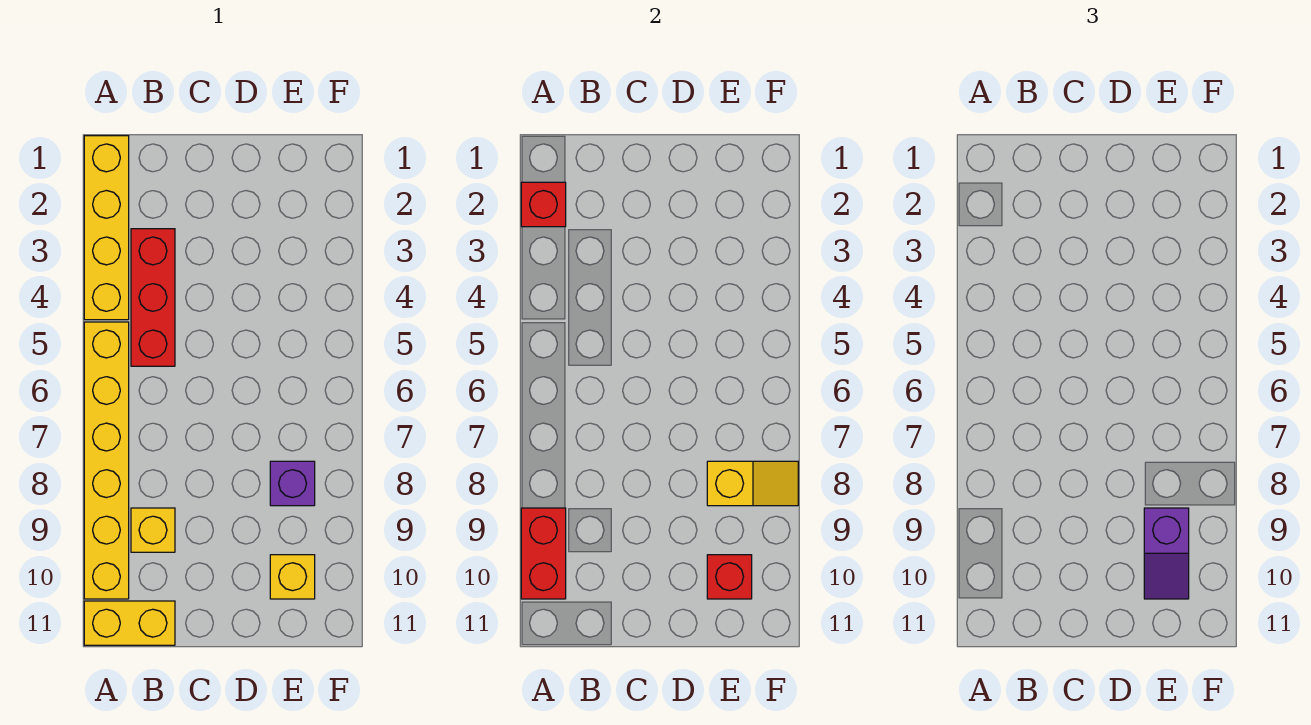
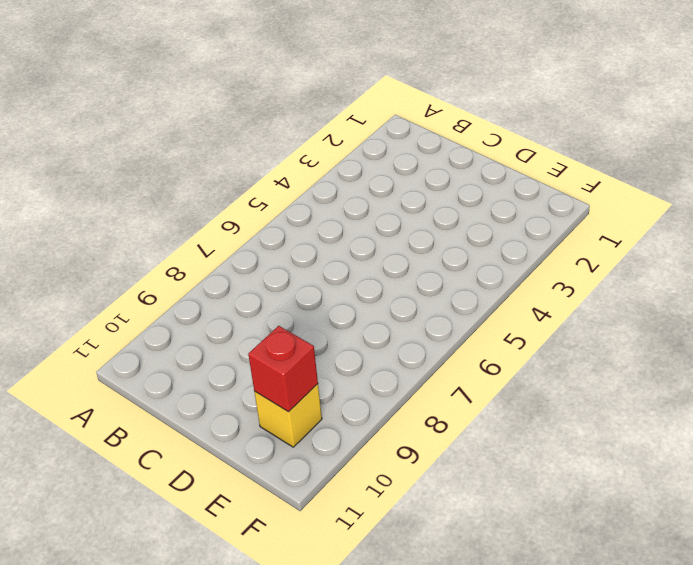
none -> yellow brick A1:A4 level 1
none -> yellow brick A5:A10 level 1
none -> yellow brick A11:B11 level 1

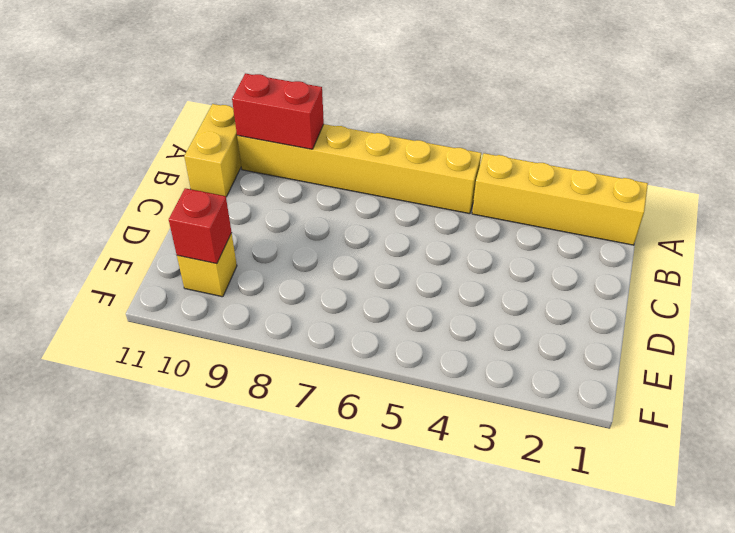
none -> red brick B3:B5 level 1
none -> yellow brick B9 level 1
none -> purple brick E8 level 1

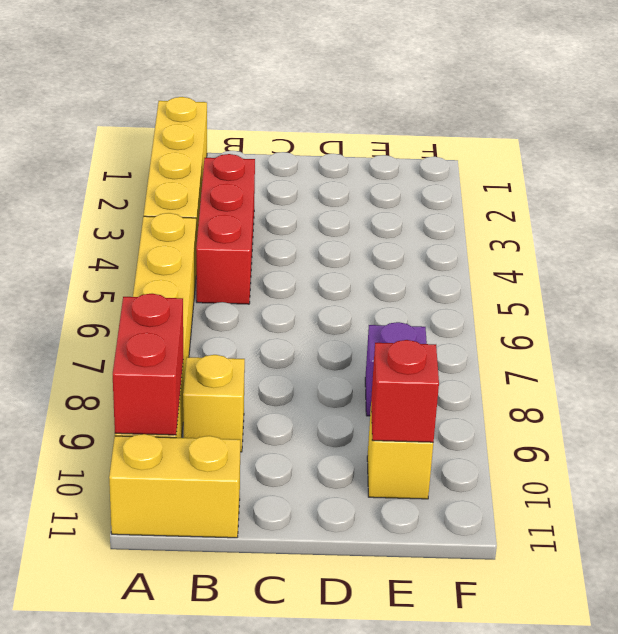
none -> red brick A2 level 2
none -> yellow slope E8:F8 level 2 top E
none -> purple slope E9:E10 level 3 top 9

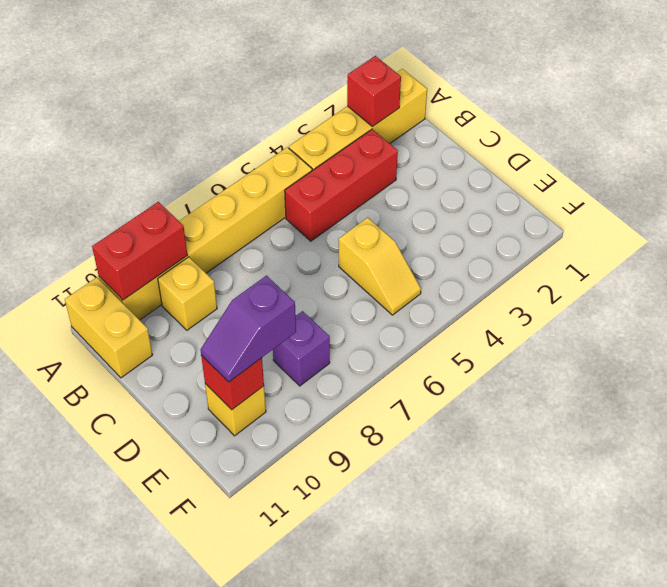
yellow slope D5:E5 level 1 top D -> yellow slope E8:F8 level 2 top E

